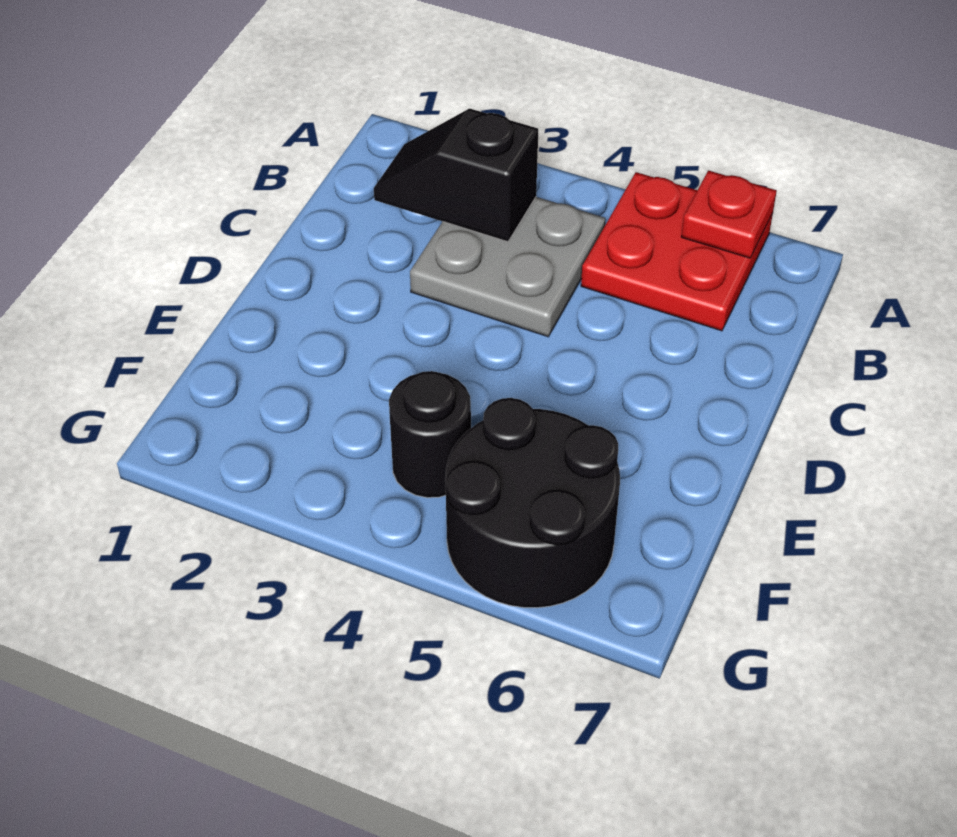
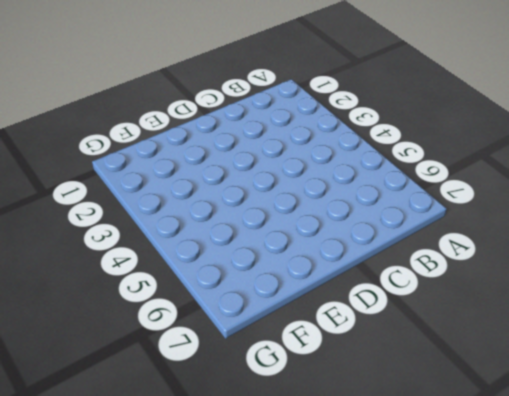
none -> red plate A5:B6 level 1
none -> grey plate B3:C4 level 1

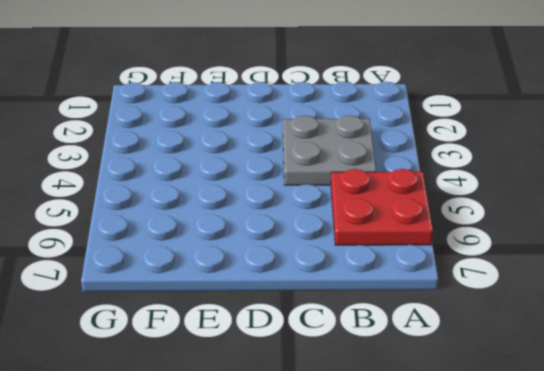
none -> black round brick F4 level 1
none -> black round brick F5:G6 level 1

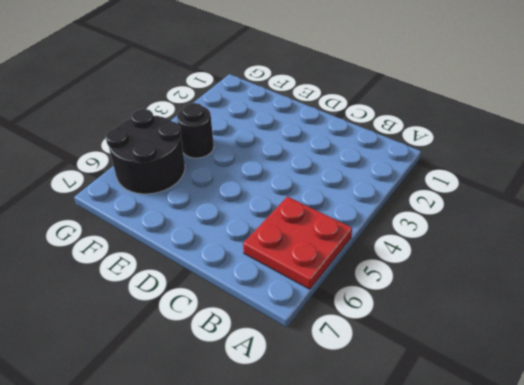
none -> grey plate B3:C4 level 1
none -> red plate A6 level 2

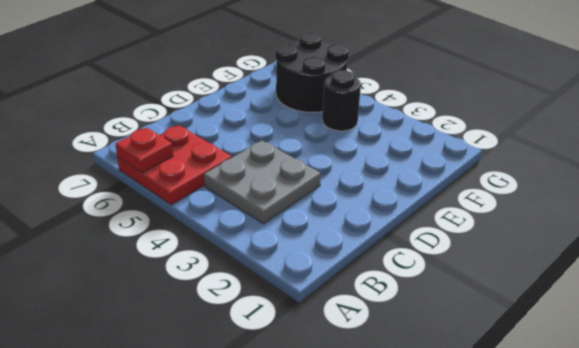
none -> black slope B2:B3 level 2 top 3

